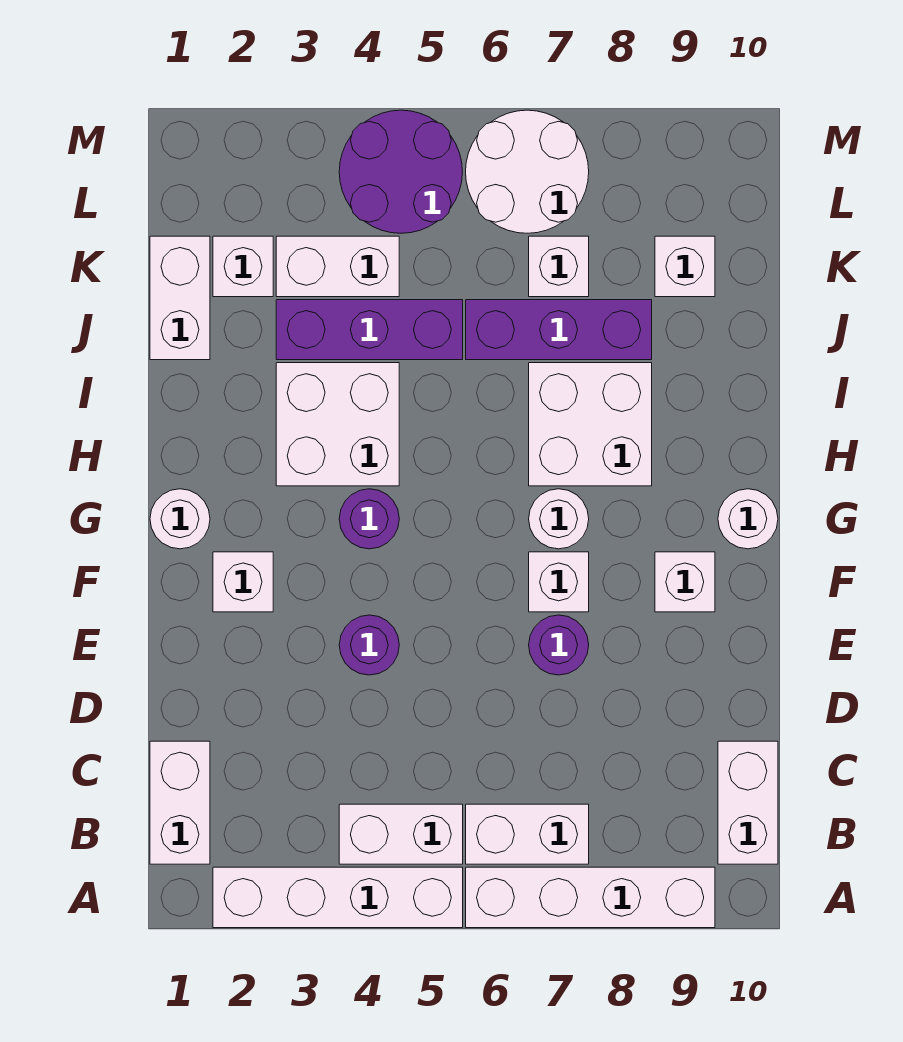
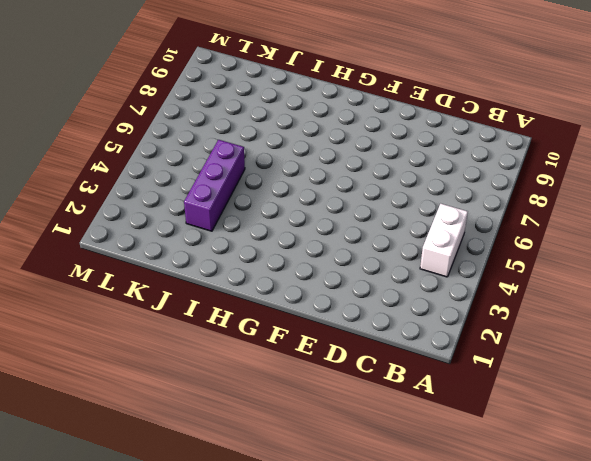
none -> white brick A2:A5 level 1
none -> white brick A6:A9 level 1
none -> white brick B1:C1 level 1

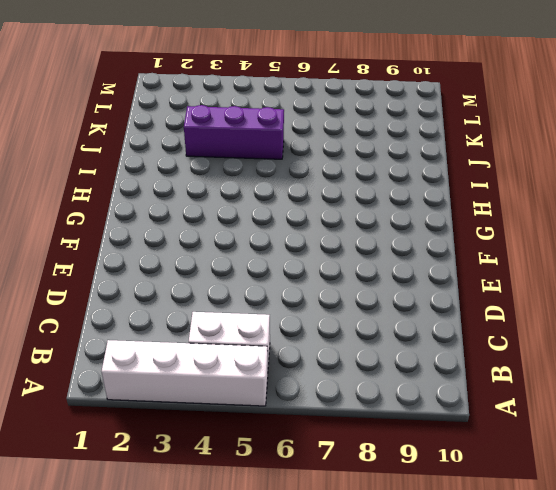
none -> white brick A6:A9 level 1
none -> white brick B1:C1 level 1
none -> white brick B6:B7 level 1

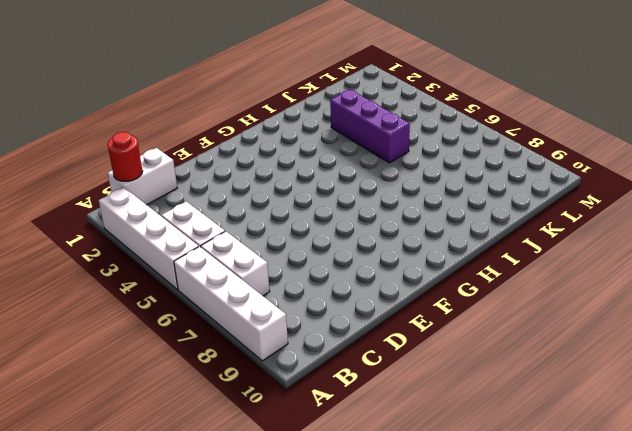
red round brick B1 level 2 -> none
none -> white brick B10:C10 level 1
none -> purple round brick E4 level 1
none -> purple round brick E7 level 1

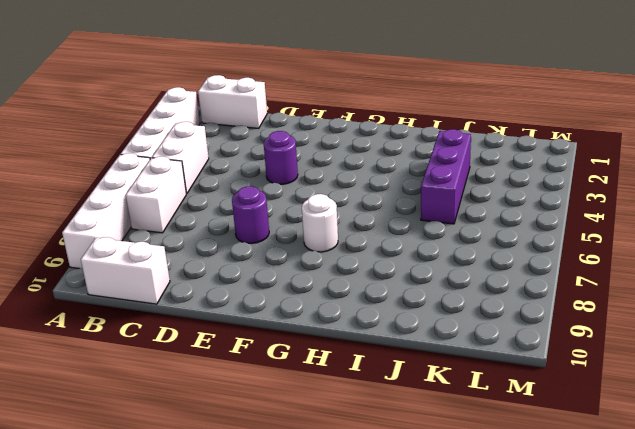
none -> white brick F2 level 1
none -> white brick F7 level 1
none -> white brick F9 level 1

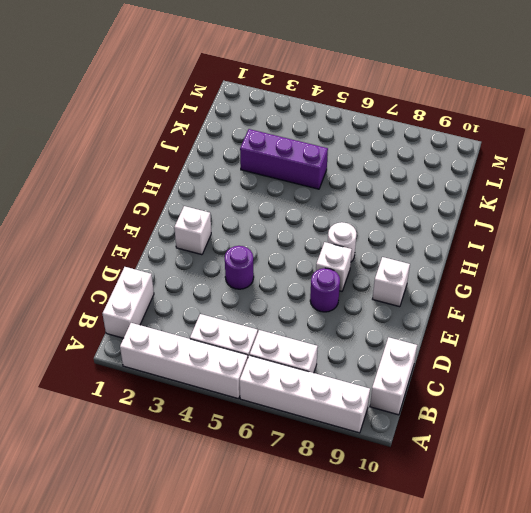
none -> white round brick G1 level 1
none -> purple round brick G4 level 1
none -> white round brick G10 level 1

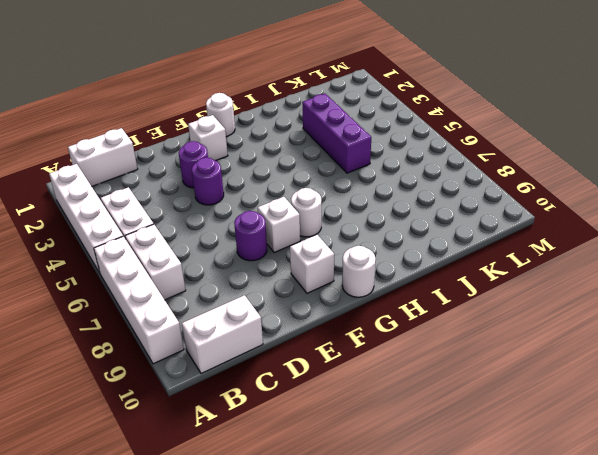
purple round brick E3 level 1 -> purple round brick G4 level 1
none -> white brick H3:I4 level 1
none -> white brick H7:I8 level 1
none -> white brick J1:K1 level 1

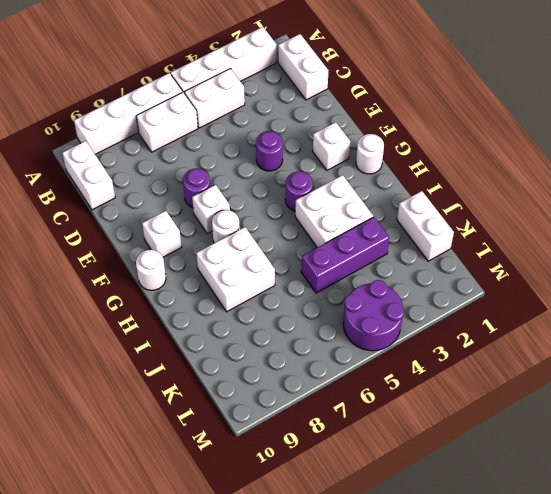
none -> purple brick J6:J8 level 1
none -> white brick K2 level 1
none -> white brick K3:K4 level 1

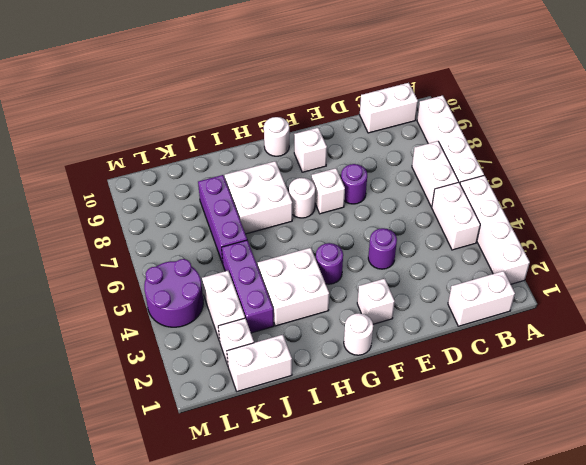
none -> white brick K7 level 1
none -> white brick K9 level 1
none -> white round brick L6:M7 level 1

